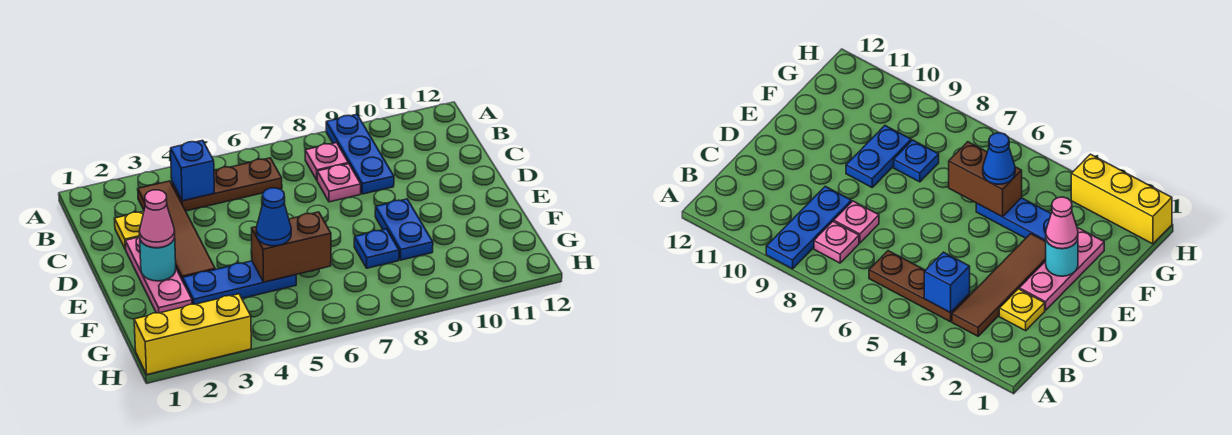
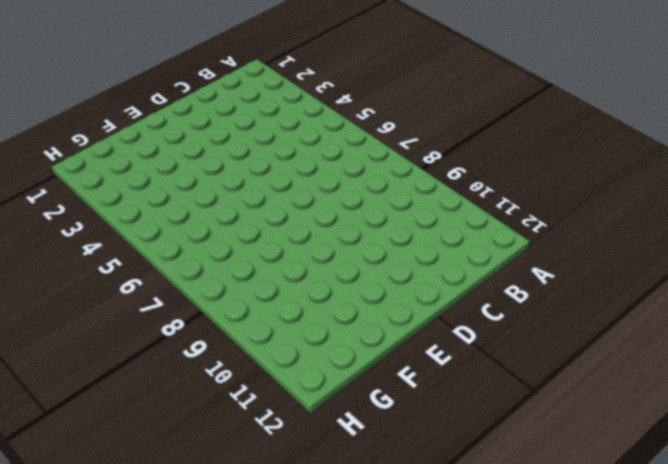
none -> blue plate A9:C9 level 1
none -> brown tile B3:E3 level 1
none -> brown plate B4:B6 level 1

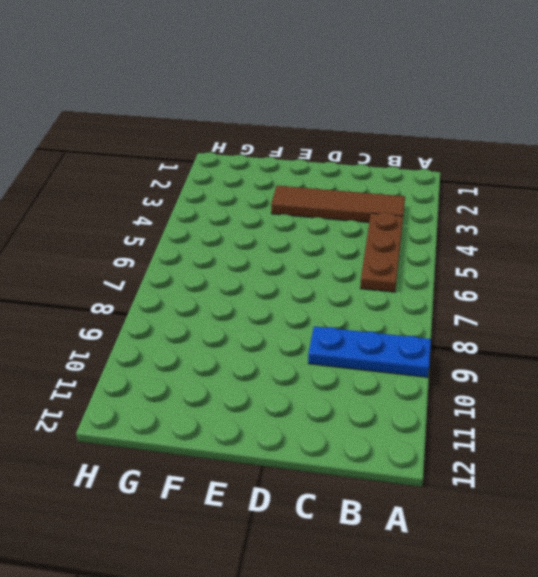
none -> pink plate B8 level 1
none -> yellow plate C2 level 1
none -> pink plate C8 level 1

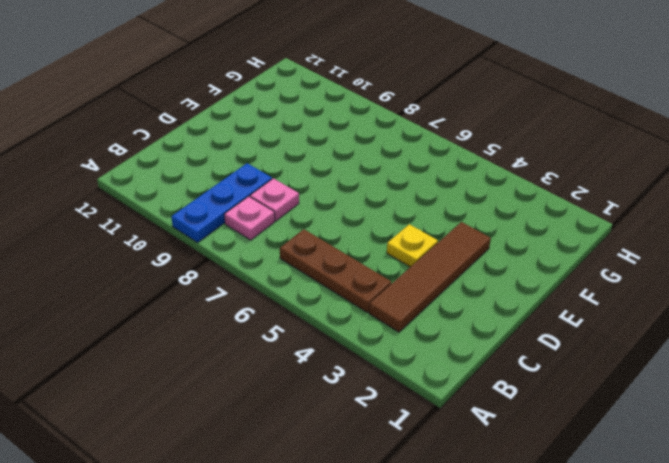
yellow plate D4 level 1 -> yellow plate C2 level 1
none -> pink plate D2:F2 level 1
none -> blue plate E9:F9 level 1
none -> blue plate F3:F5 level 1

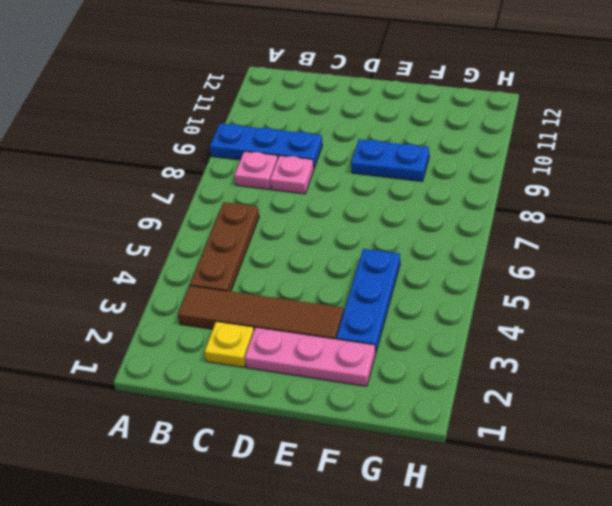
none -> blue plate F8 level 1
none -> yellow brick H1:H3 level 1
none -> blue brick B4 level 2

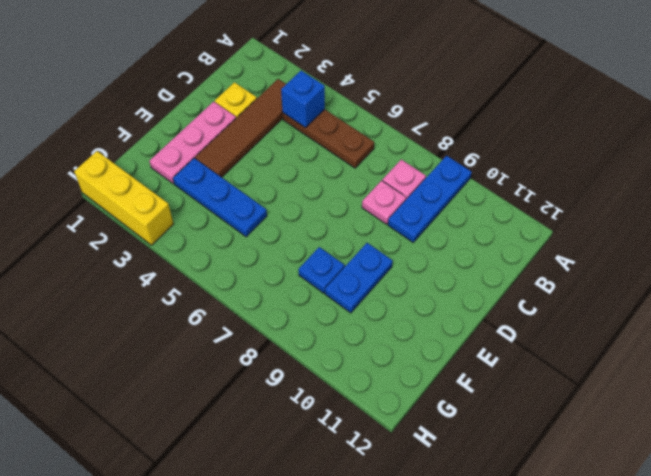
none -> cyan round brick E2 level 2
none -> brown brick F5:F6 level 2
none -> pink cone E2 level 3

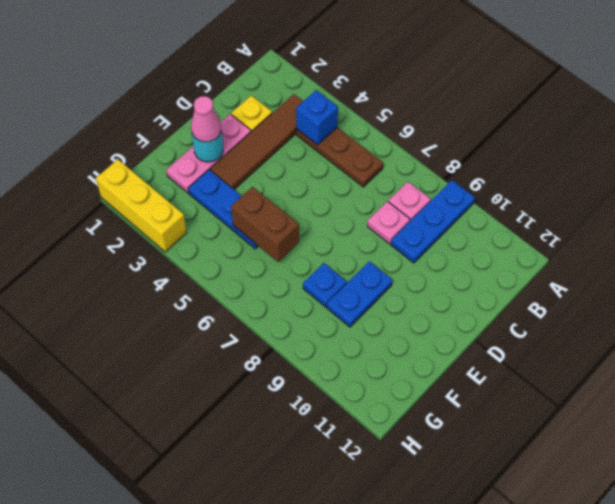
none -> blue cone F5 level 3

